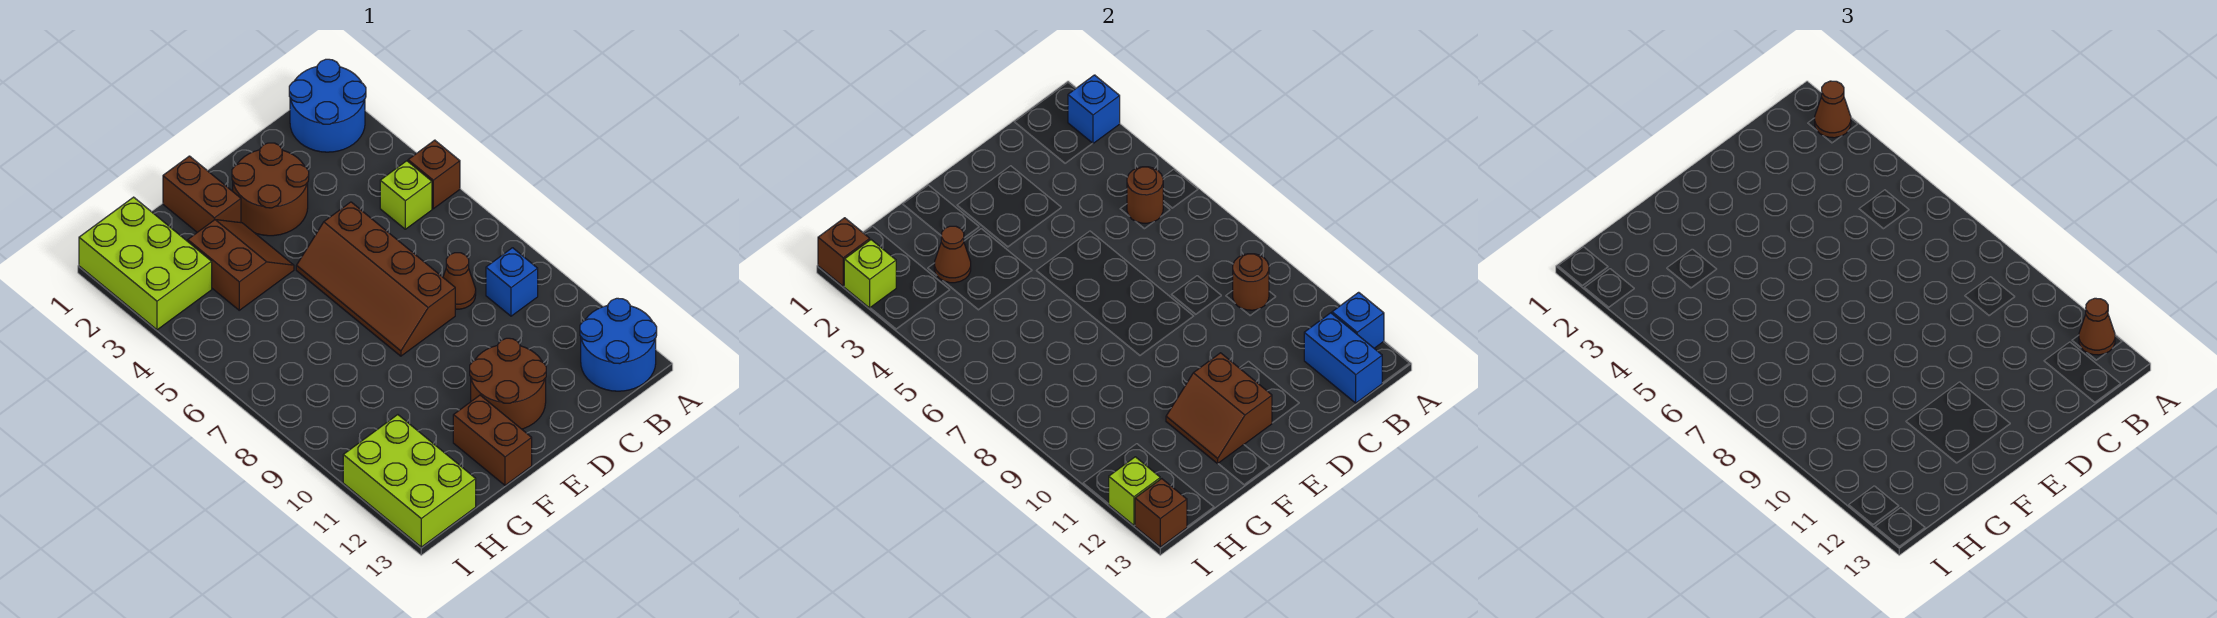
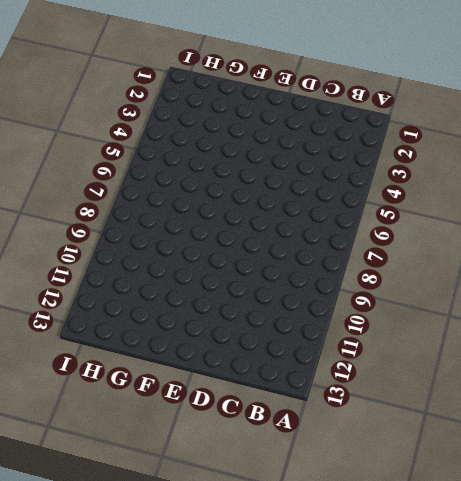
none -> blue round brick A1:B2 level 1
none -> brown brick A5 level 1
none -> blue round brick A12:B13 level 1

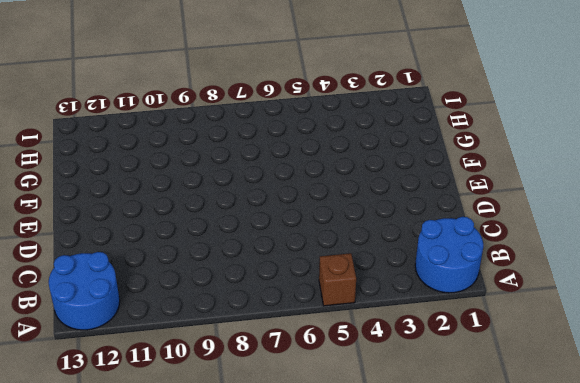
none -> lime brick B5 level 1
none -> blue brick B9 level 1
none -> brown cone C8 level 1

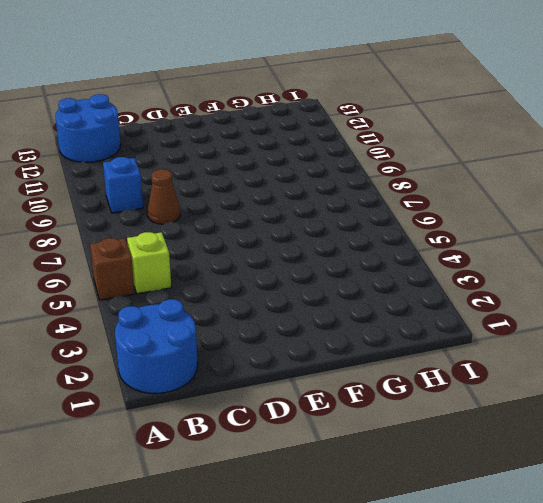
none -> brown round brick D2:E3 level 1
none -> brown slope D5:E8 level 1 top D
none -> brown round brick D11:E12 level 1

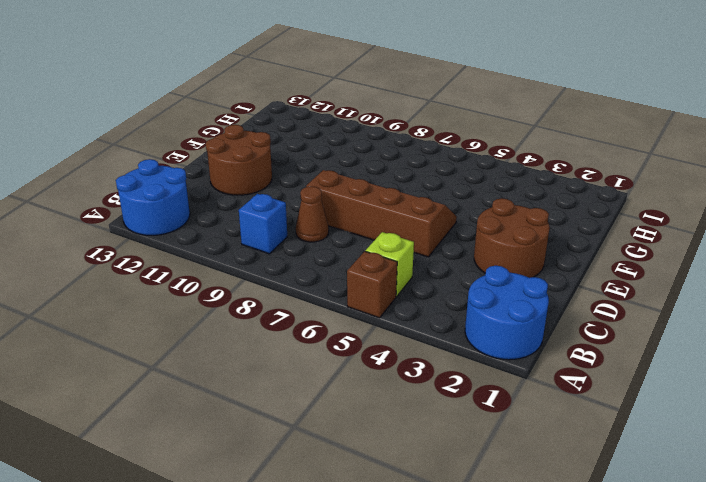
none -> brown brick F1:F2 level 1
none -> brown slope F3:G4 level 1 top G
none -> brown brick F12:F13 level 1

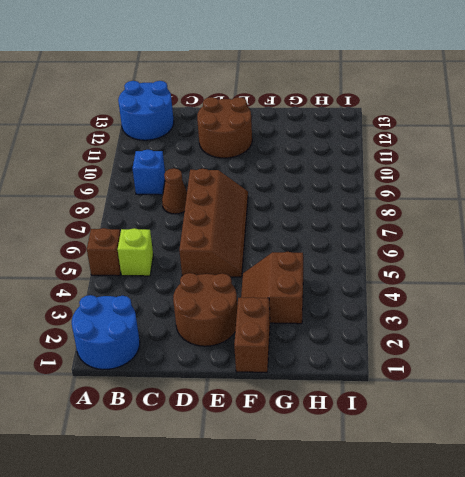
none -> brown brick F12:F13 level 1
none -> lime brick H1:I3 level 1
none -> lime brick H11:I13 level 1

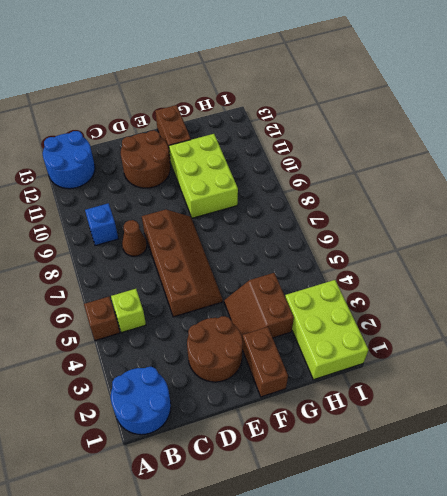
lime brick F9:G11 level 1 -> lime brick H11:I13 level 1
none -> blue brick A2 level 2
none -> blue brick A12 level 2
none -> brown round brick B5 level 2

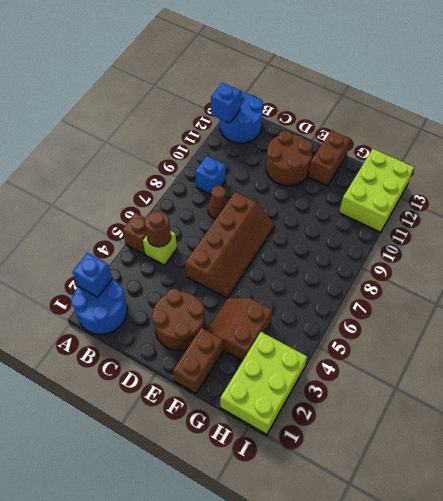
none -> brown round brick B9 level 2
none -> blue brick B12:B13 level 2
none -> brown slope E11:F12 level 2 top E

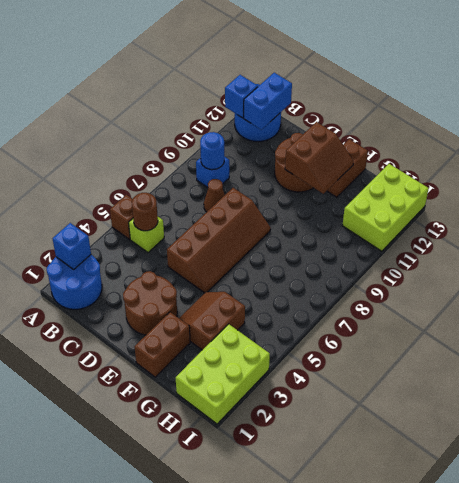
blue round brick B9 level 2 -> brown round brick B9 level 2
none -> brown cone G3 level 2
none -> brown brick I1 level 2
none -> lime brick I2 level 2

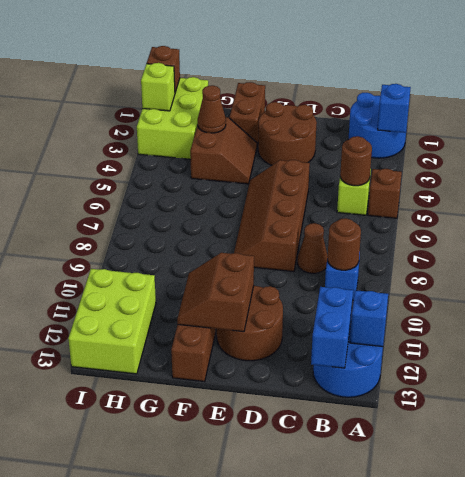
none -> lime brick I12 level 2
none -> brown brick I13 level 2
none -> brown cone A2 level 3

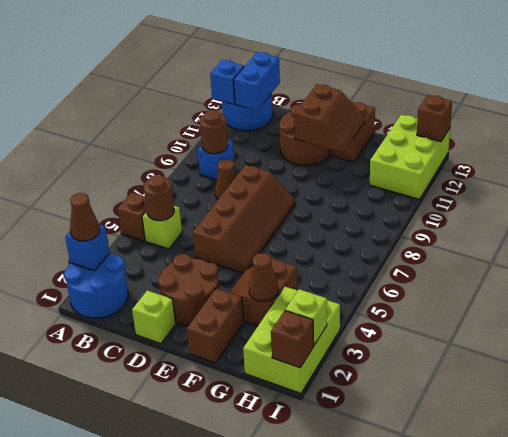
lime brick D1 level 1 -> lime brick I12 level 2
none -> brown cone A12 level 3

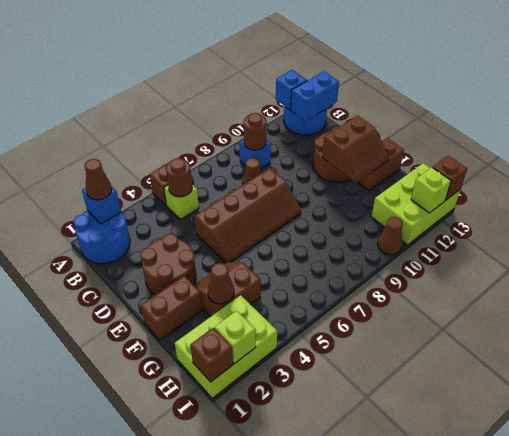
brown cone I10 level 1 -> brown cone A12 level 3

